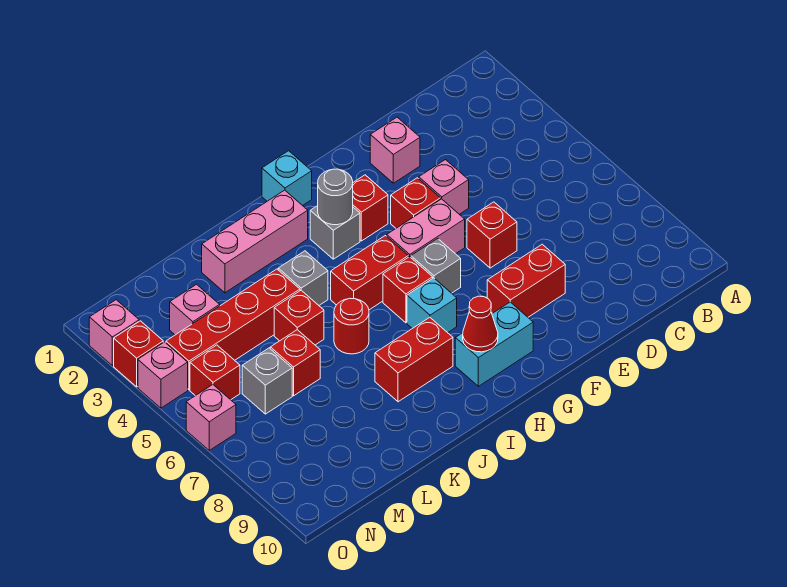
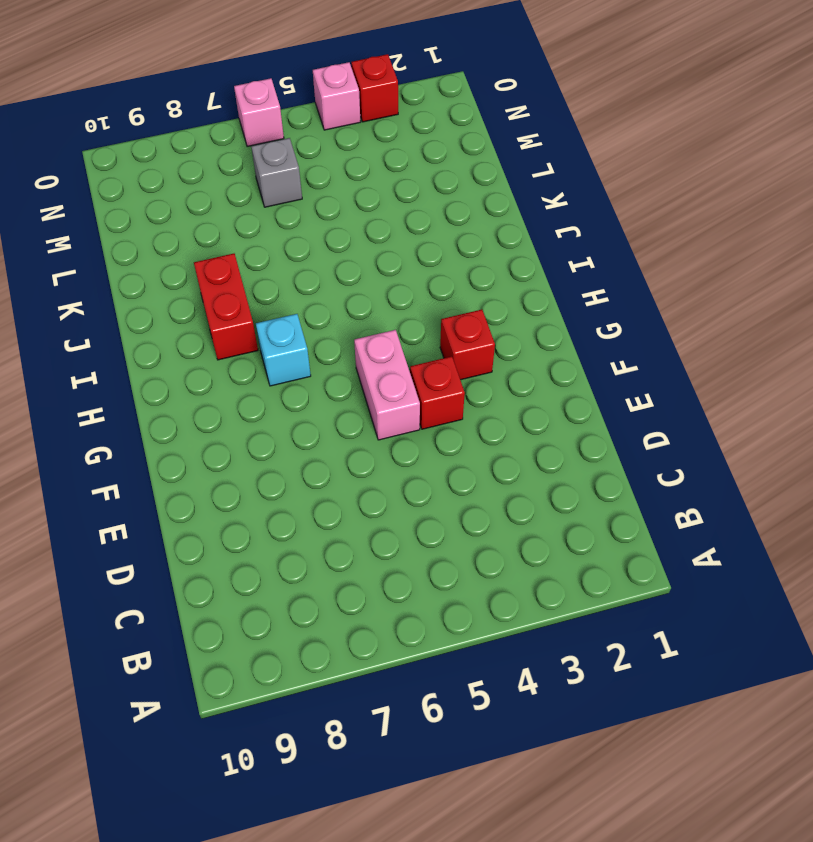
none -> pink brick E2 level 1
none -> pink brick E4 level 1
none -> red brick E6 level 1
none -> red brick E8:F8 level 1

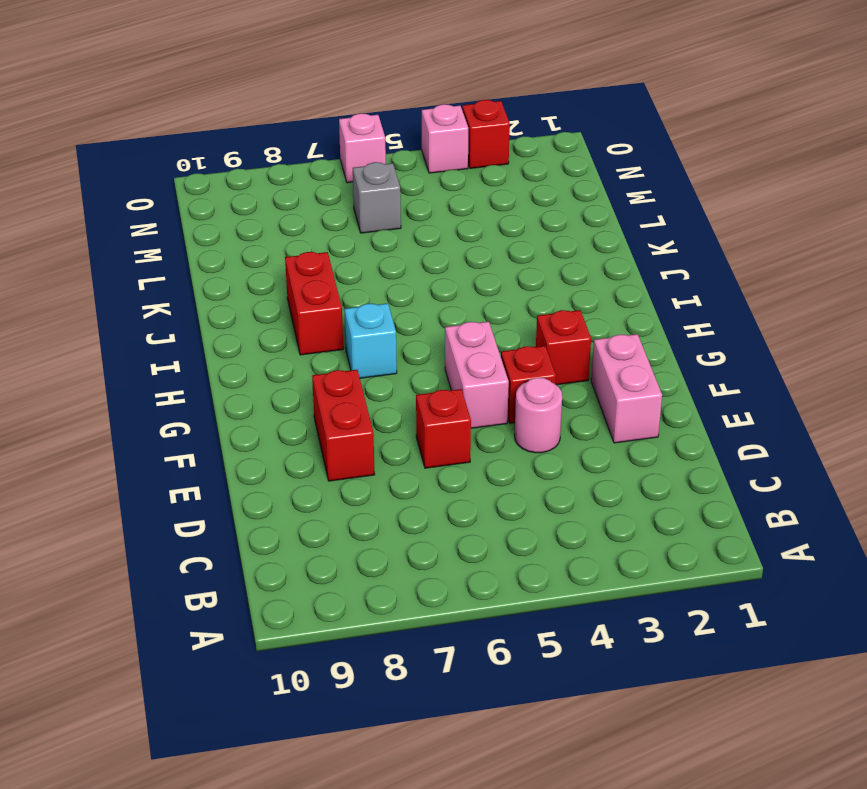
pink brick E2:F2 level 1 -> pink brick E2 level 1
pink round brick E4 level 1 -> pink brick E4 level 1
none -> grey brick G6 level 1
none -> cyan brick G9:H9 level 1
none -> cyan brick H1 level 1
none -> grey brick H3 level 1

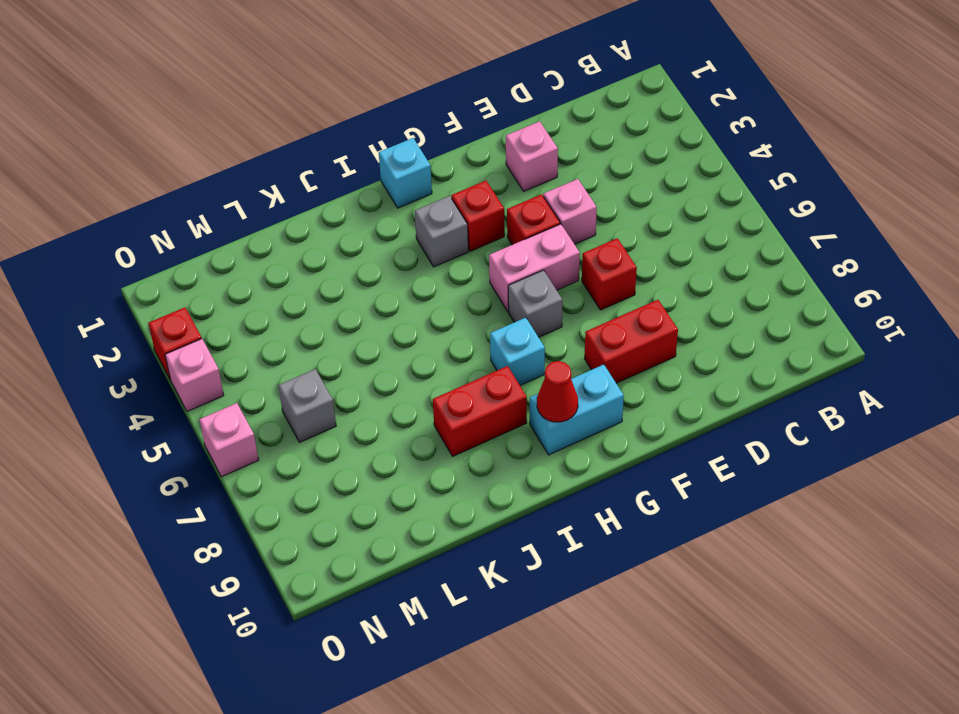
none -> red brick H5:I5 level 1
none -> red brick H6 level 1
none -> pink brick I2:K2 level 1
none -> grey brick J4 level 1

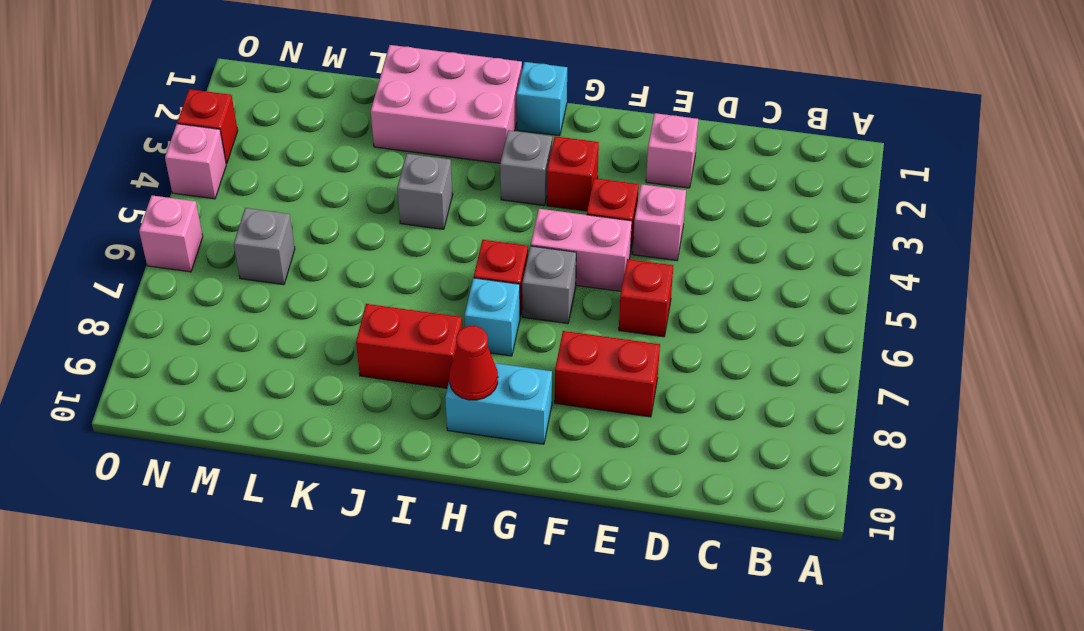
pink brick I1:K2 level 1 -> pink brick I2:K2 level 1
none -> red brick H5:I5 level 1
none -> red round brick J6 level 1
none -> red brick K4:N4 level 1
none -> red brick K5 level 1

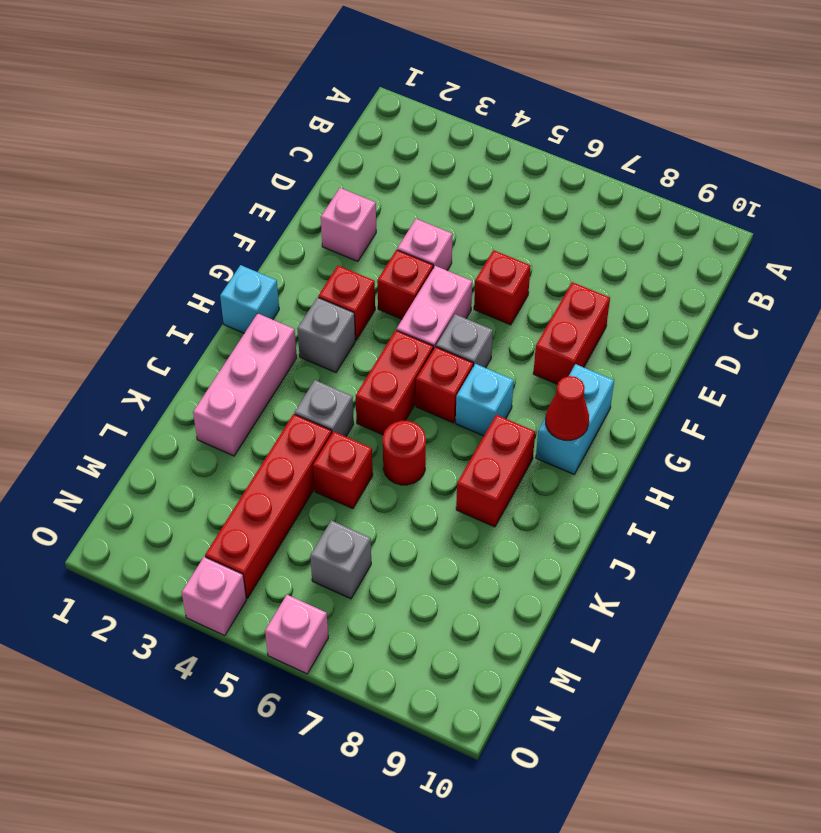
none -> red brick L6 level 1
none -> pink brick M3 level 1
none -> red brick N5 level 1
none -> pink brick O2 level 1

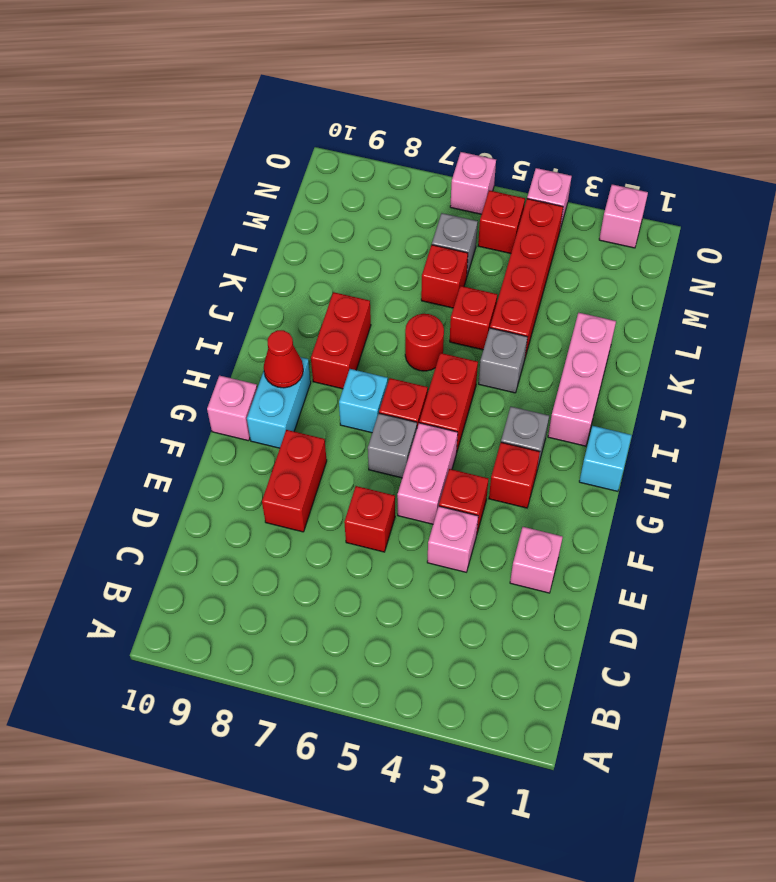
pink brick G10 level 1 -> pink brick M3 level 1
none -> red brick O3 level 1
none -> grey round brick H3 level 2

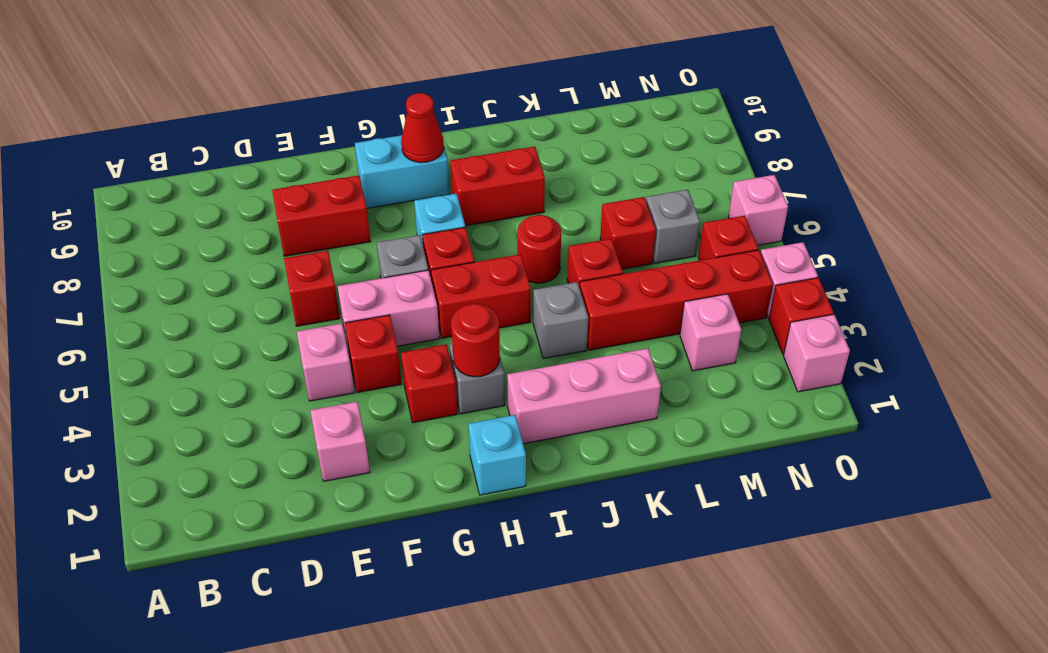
red round brick H3 level 2 -> grey round brick H3 level 2

